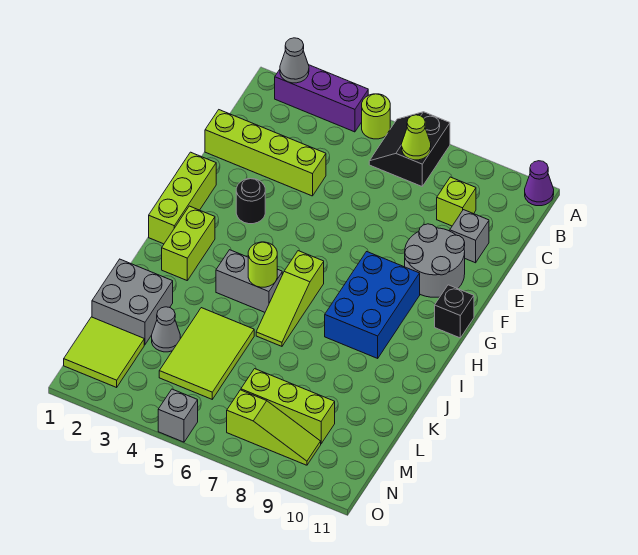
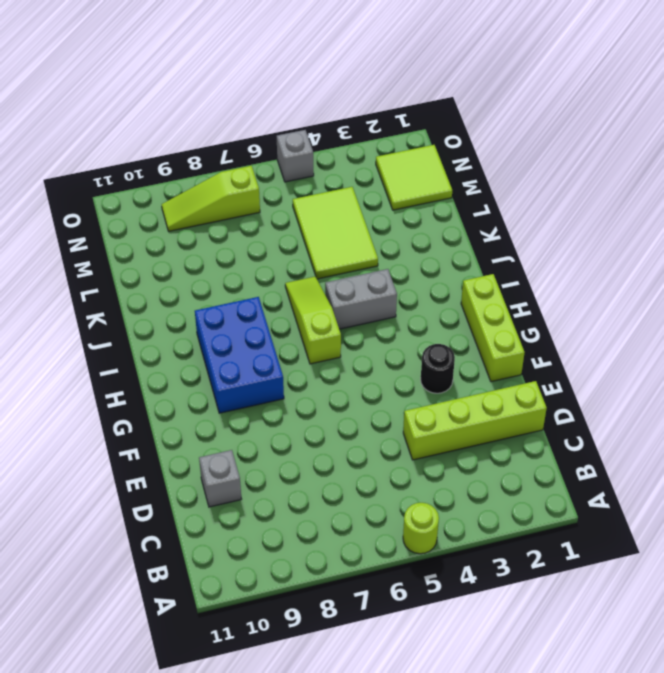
none -> purple brick A2:A4 level 1
none -> black slope A6:B7 level 1 top 7
none -> purple cone A11 level 1

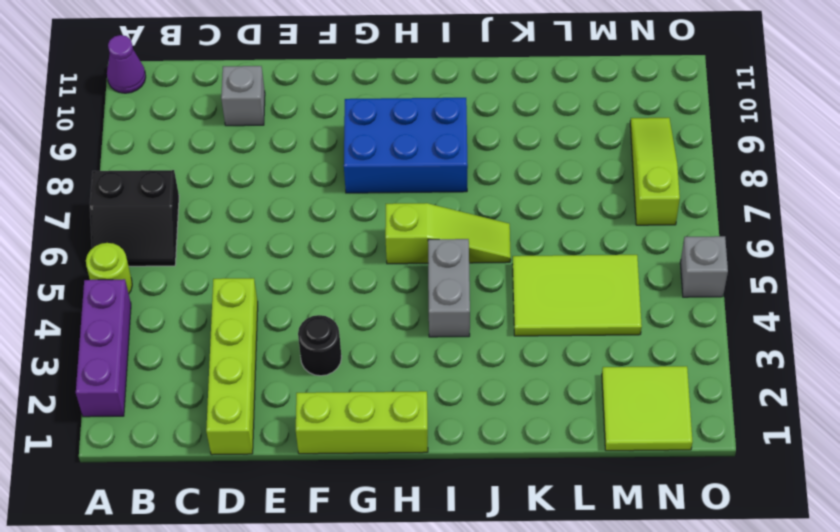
none -> lime brick C9 level 1
none -> grey round brick E9:F10 level 1
none -> black brick G11 level 1

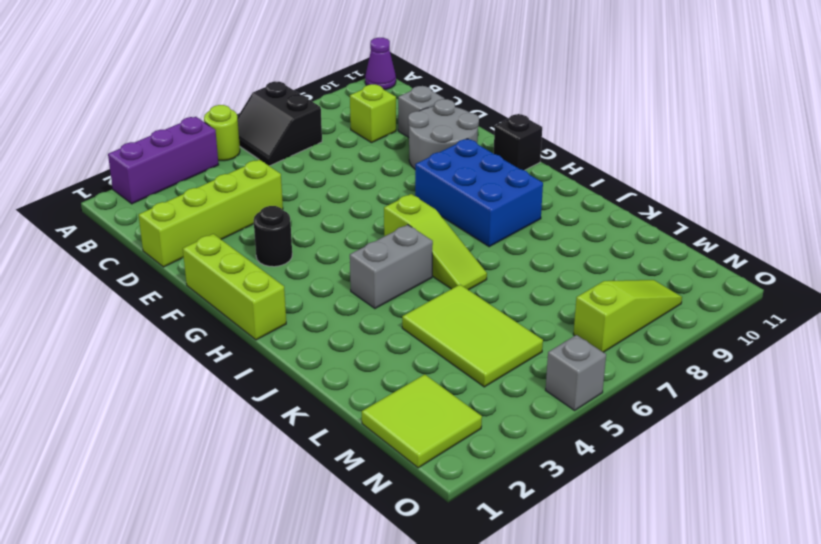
none -> lime brick H2:I2 level 1
none -> grey brick K1:L2 level 1
none -> grey cone L3 level 1

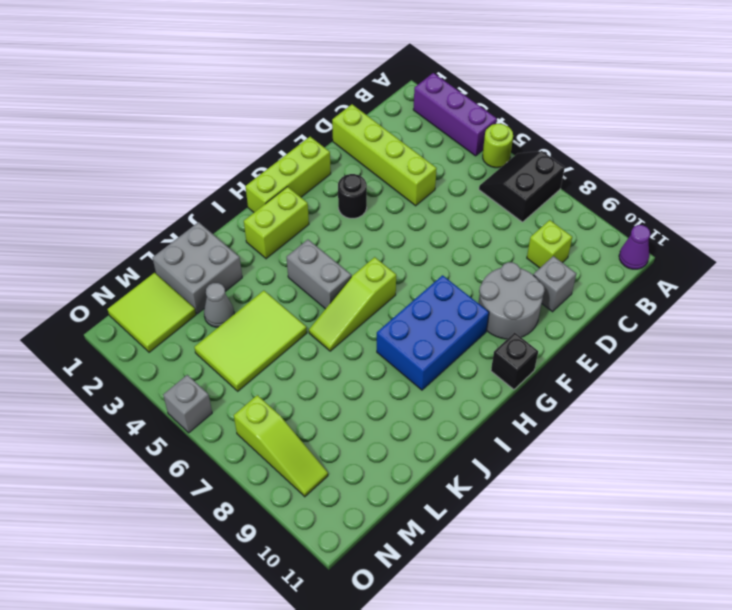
none -> lime brick M7:M9 level 1
none -> grey cone A2 level 2
none -> lime cone B7 level 2

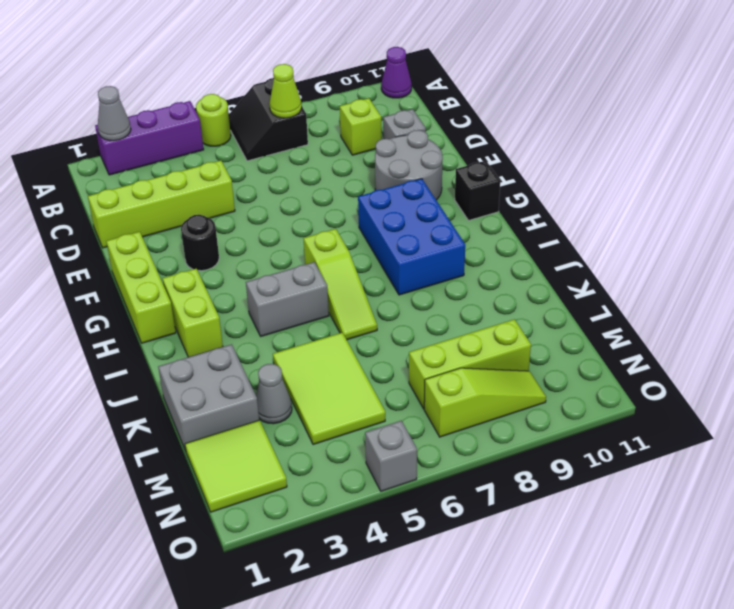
none -> lime round brick I5 level 2

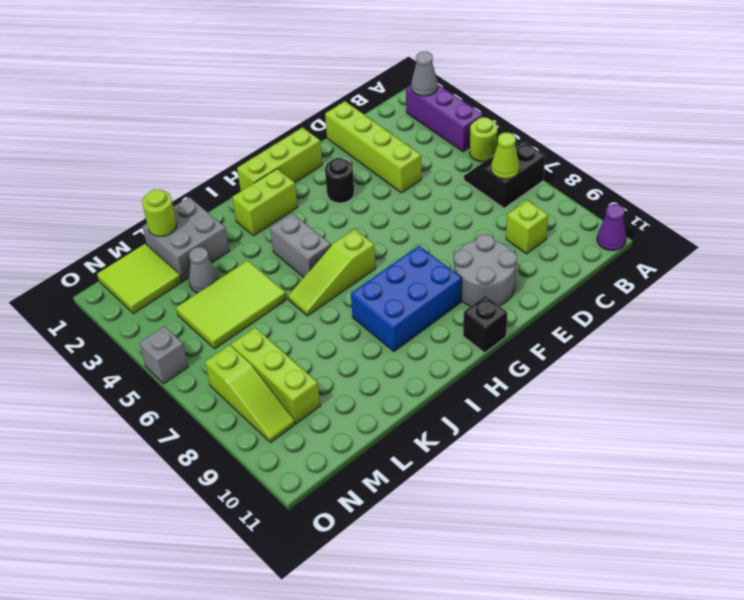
lime round brick L1 level 2 -> lime round brick I5 level 2
none -> grey brick D10 level 1

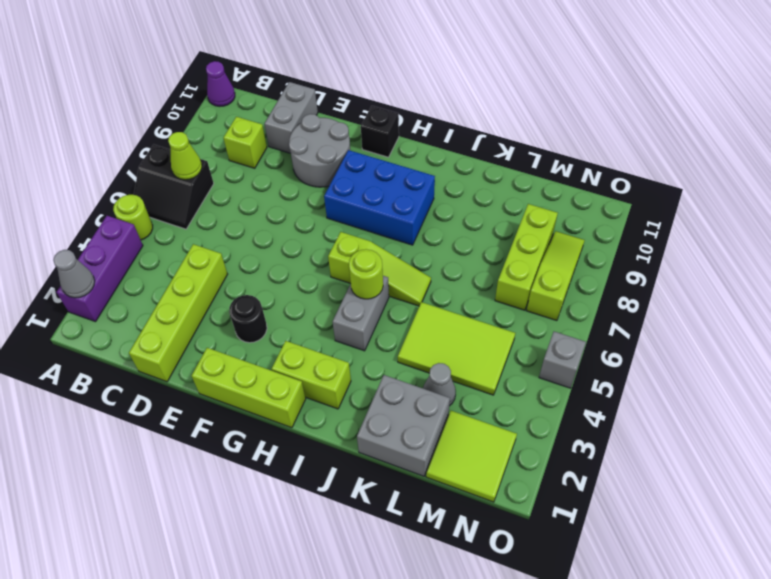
grey brick D10:D11 level 1 -> grey brick D10 level 1

